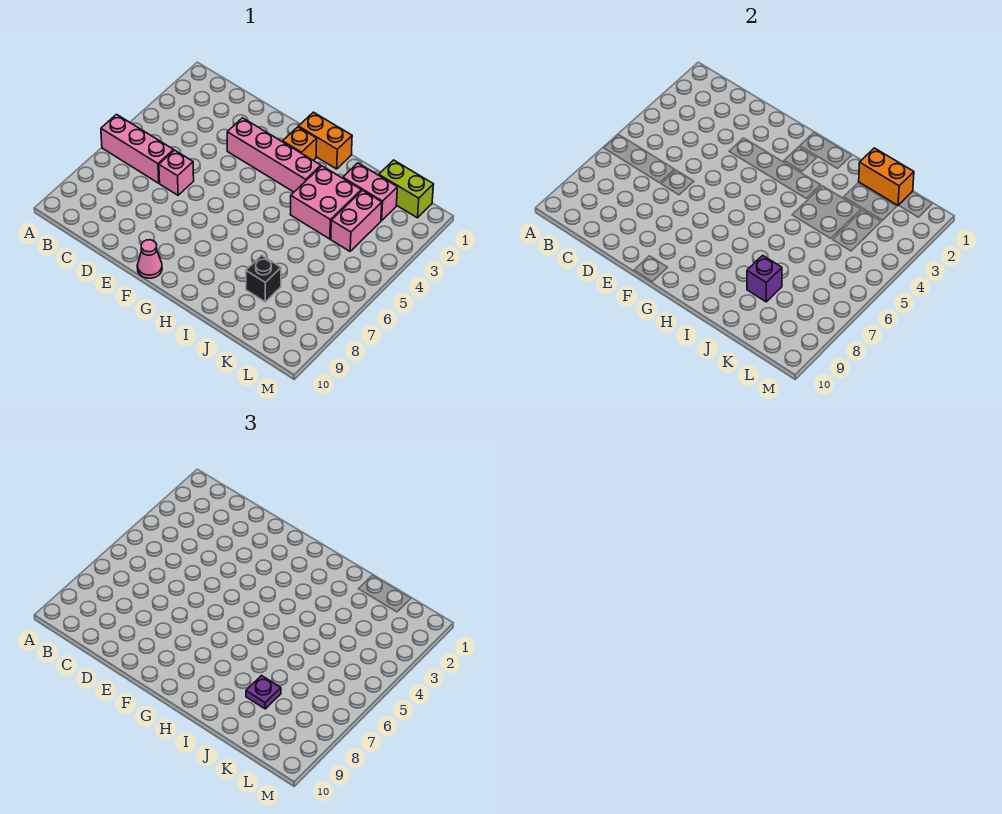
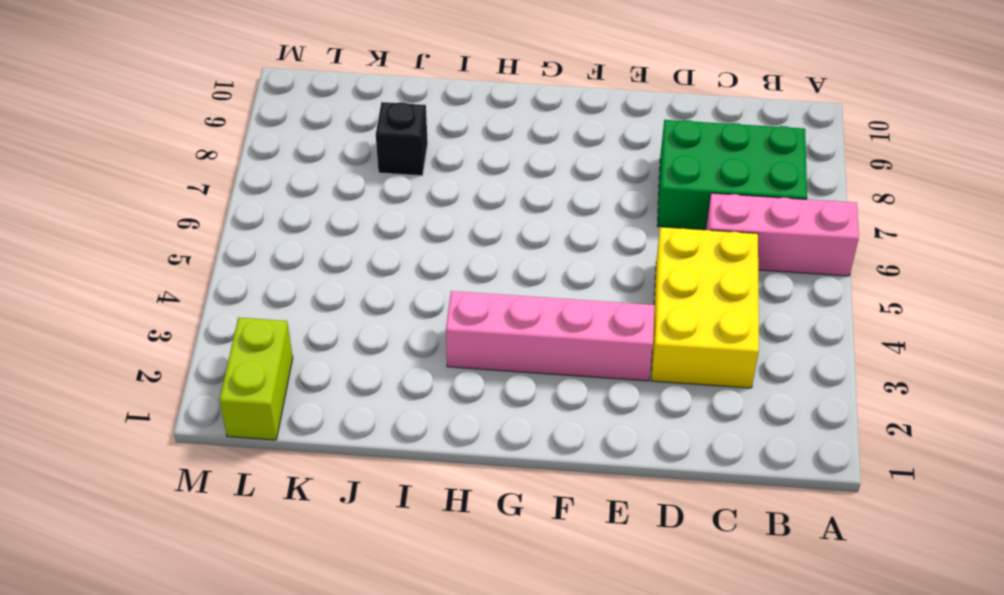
green brick B7:D8 level 1 -> none
yellow brick C3:D5 level 1 -> none
lime brick L1:L2 level 1 -> lime brick K1:L1 level 1
none -> pink brick D6 level 1
none -> pink cone F10 level 1
none -> orange brick G1:H1 level 1

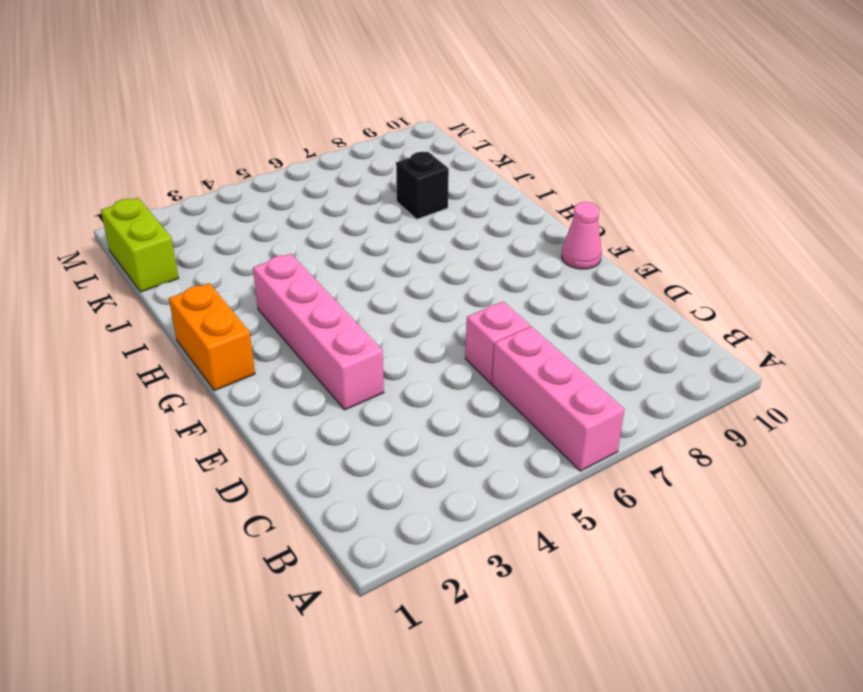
none -> orange brick G2 level 1
none -> pink brick I3:J4 level 1
none -> pink brick J2:K2 level 1

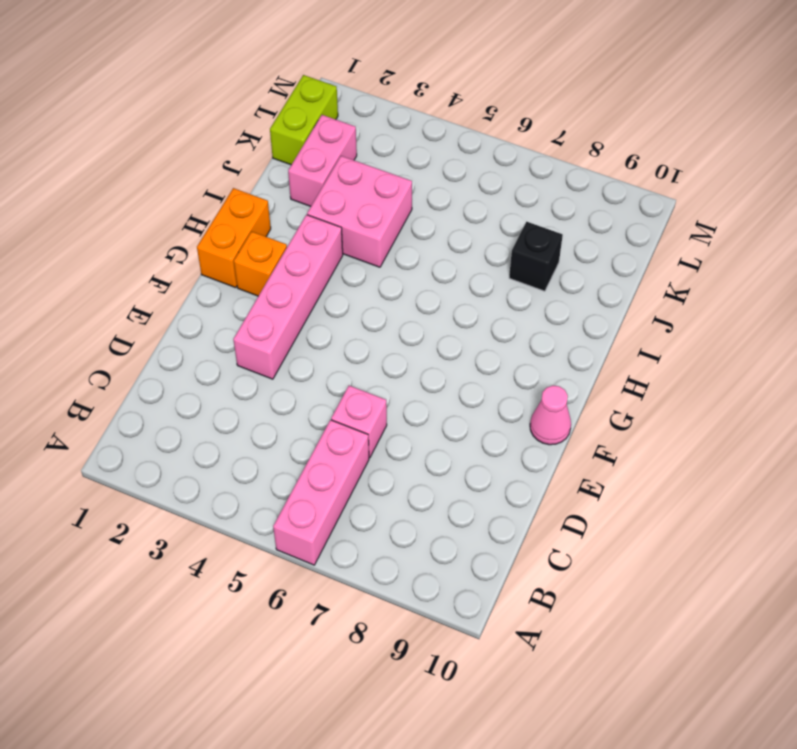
none -> pink brick K3:K4 level 1
none -> orange brick J1:K1 level 2
none -> purple brick J8 level 2

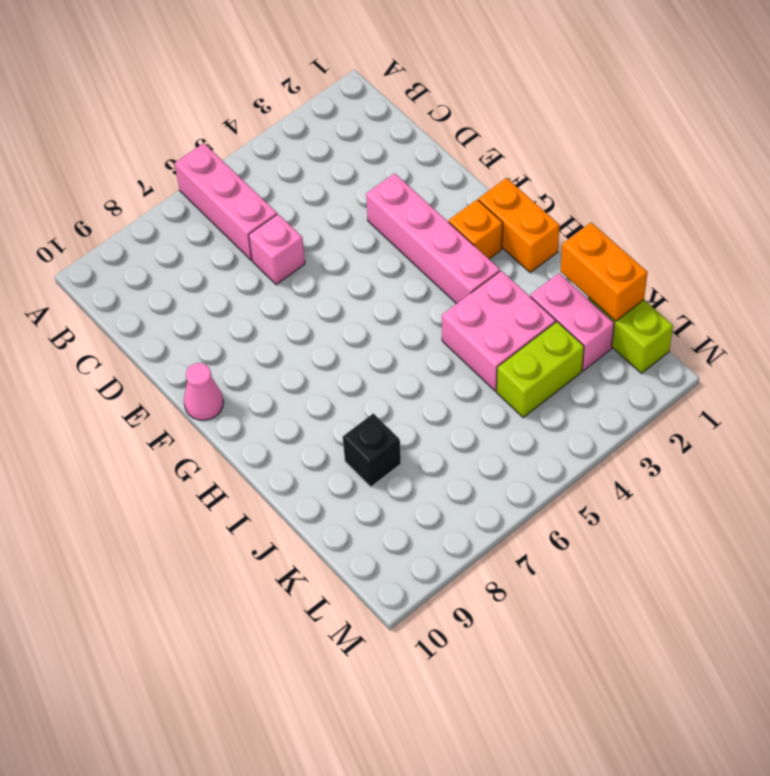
lime brick K3:K4 level 1 -> pink brick K3:K4 level 1
none -> purple brick J8 level 2
none -> purple plate J8 level 3

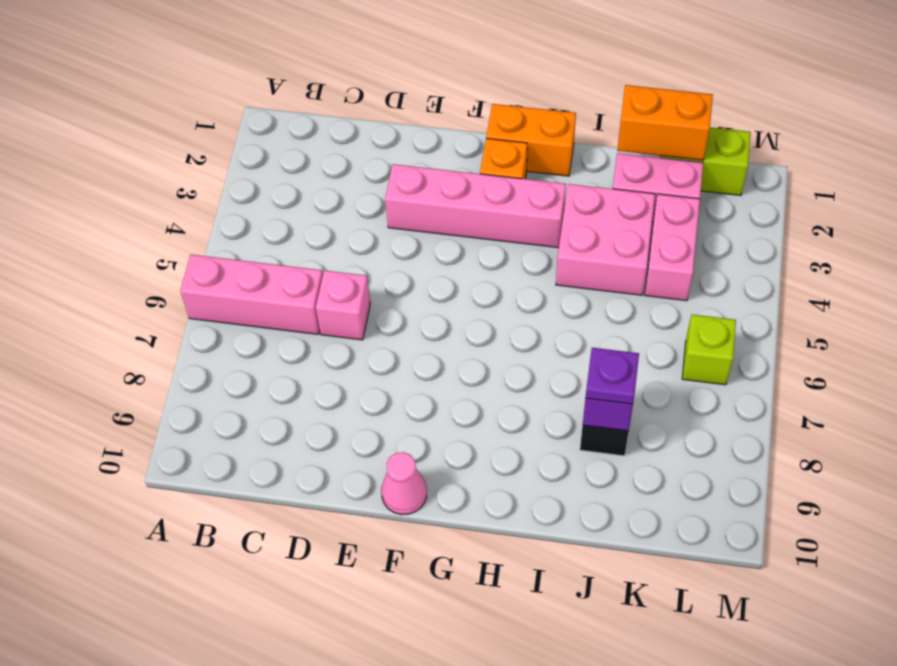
lime brick L6 level 1 -> none

